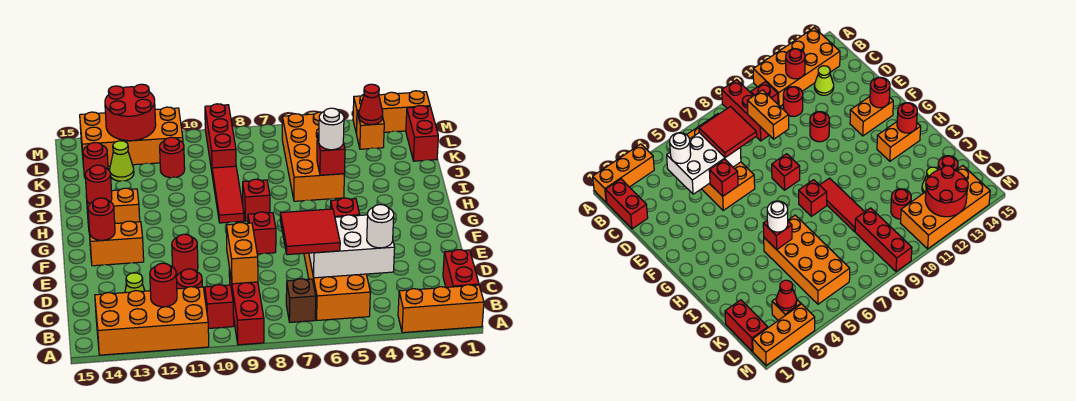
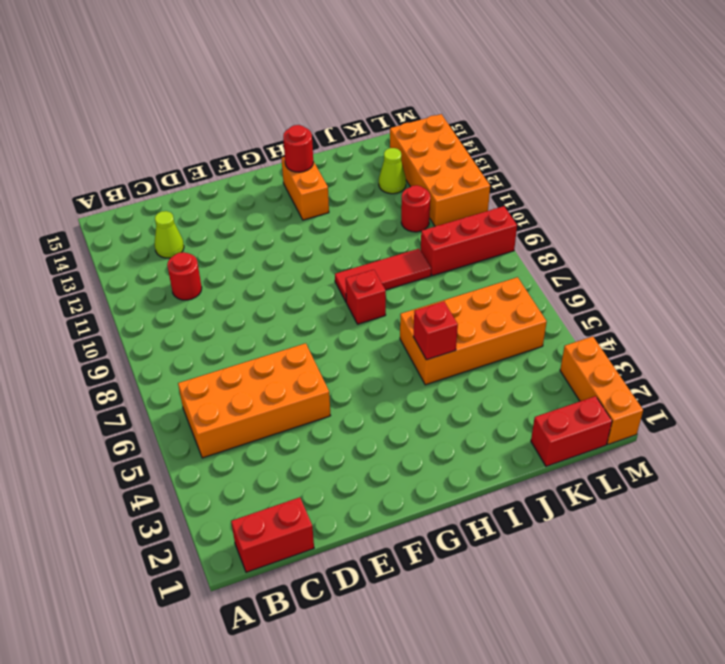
none -> orange brick A1:A3 level 1
none -> red brick A9:C9 level 1
none -> orange brick A11:B14 level 1
none -> brown brick B7 level 1

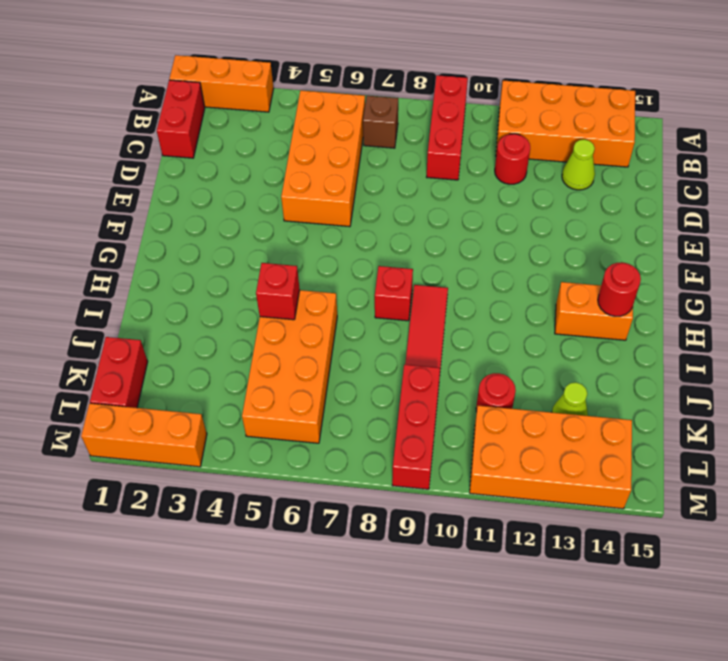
none -> red brick B10 level 1
none -> red round brick E11 level 1
none -> red brick F8 level 1
none -> orange brick F13:F14 level 1

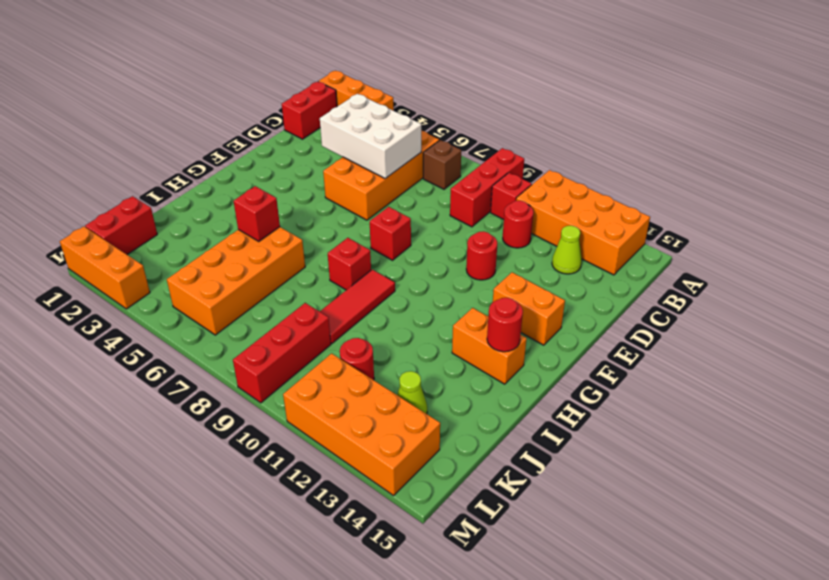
none -> red round brick K14 level 1
none -> orange brick L3 level 1
none -> red round brick B12 level 2
none -> orange brick C9:D9 level 2

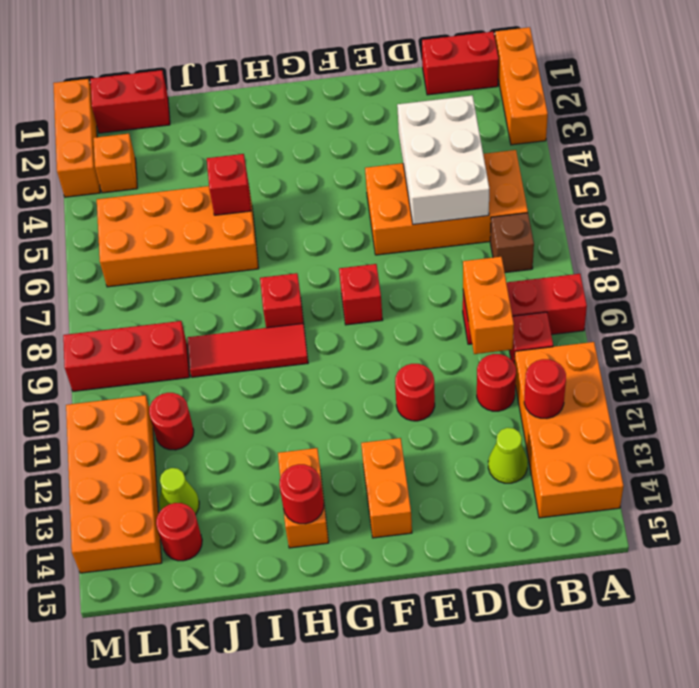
orange brick C9:C10 level 2 -> orange brick C9:D9 level 2
none -> red brick E5 level 2
none -> red round brick F14 level 2
none -> red cone L3 level 2
none -> red round brick L12:M13 level 2

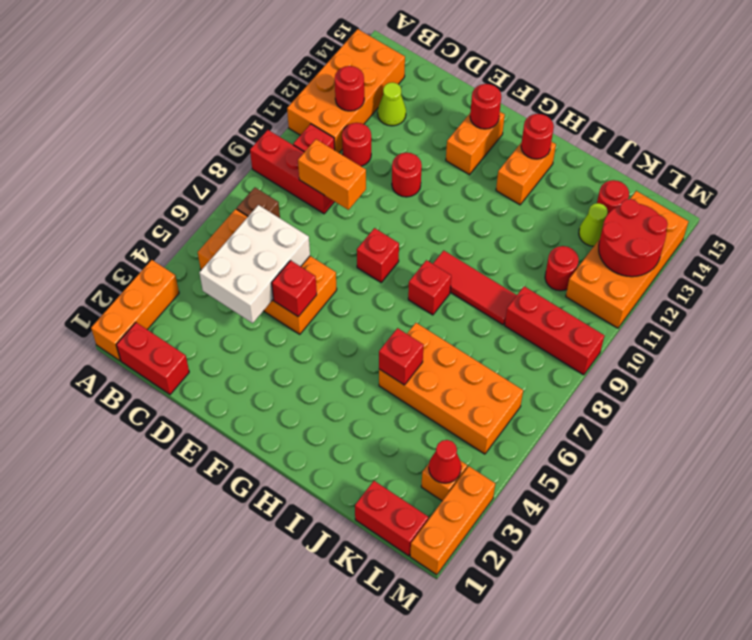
none -> white round brick C4 level 3
none -> red tile C6:D7 level 3
none -> white round brick I5 level 3

